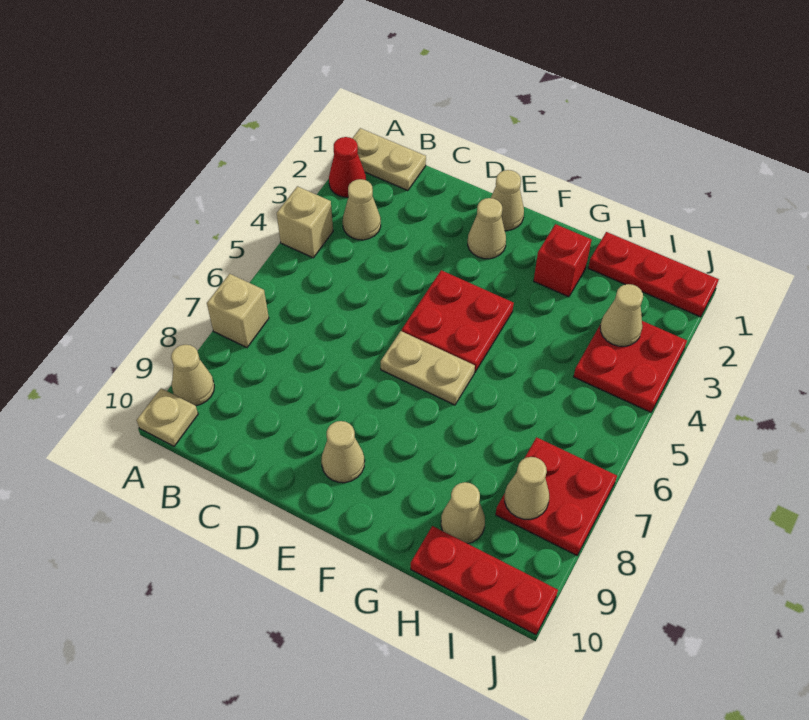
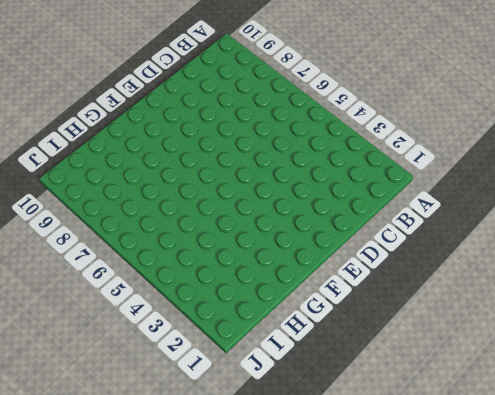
none -> tan plate A1:B1 level 1
none -> red cone A2 level 1
none -> tan brick A4 level 1

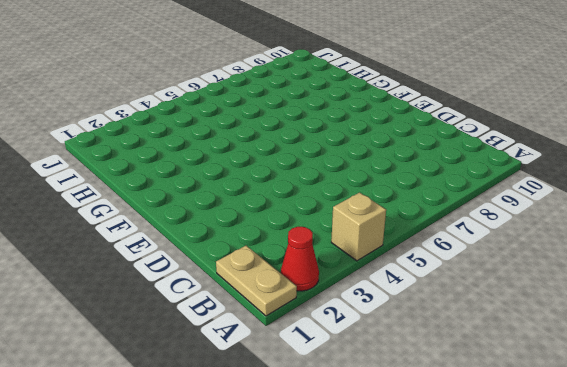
none -> tan brick A7 level 1
none -> tan cone A9 level 1
none -> tan plate A10 level 1

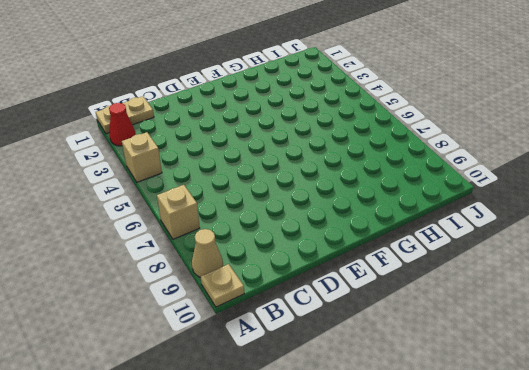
none -> tan cone B3 level 1
none -> tan cone E1 level 1
none -> tan cone E2 level 1

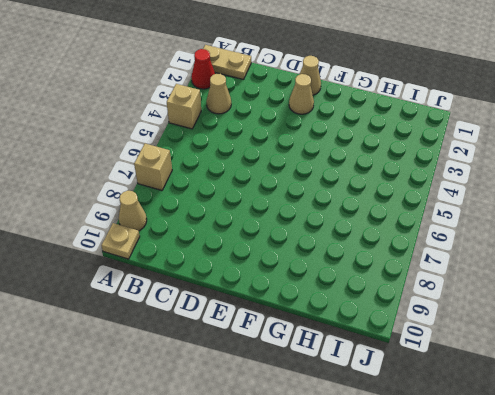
none -> red plate E4:F5 level 1
none -> tan plate E6:F6 level 1
none -> tan cone E9 level 1

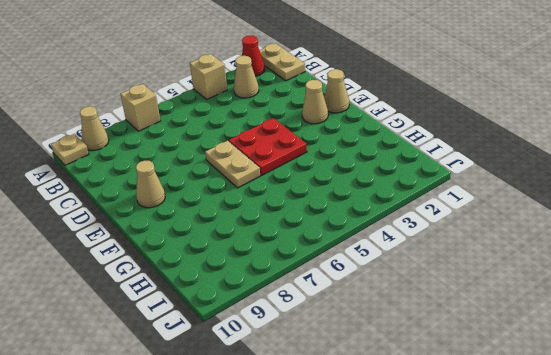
none -> red brick G2 level 1
none -> red plate H1:J1 level 1
none -> tan cone H9 level 1

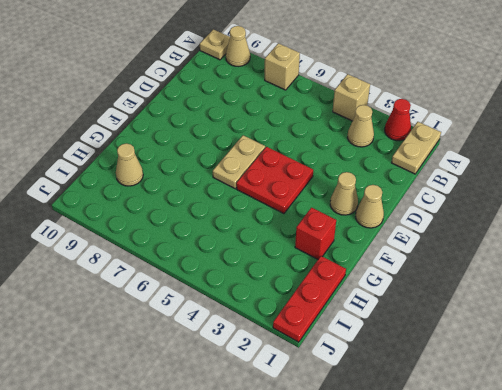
none -> tan cone E9 level 1
none -> red plate H10:J10 level 1
none -> red plate I3:J4 level 1

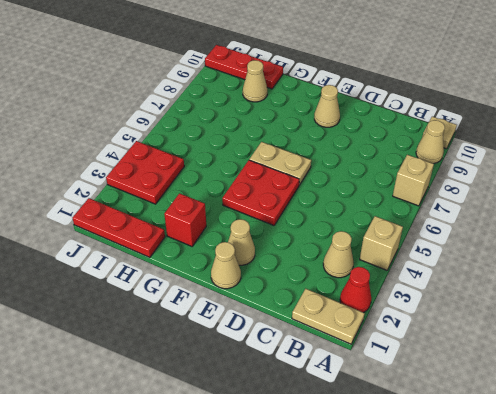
none -> red plate I7:J8 level 1
none -> tan cone I3 level 2
none -> tan cone I8 level 2

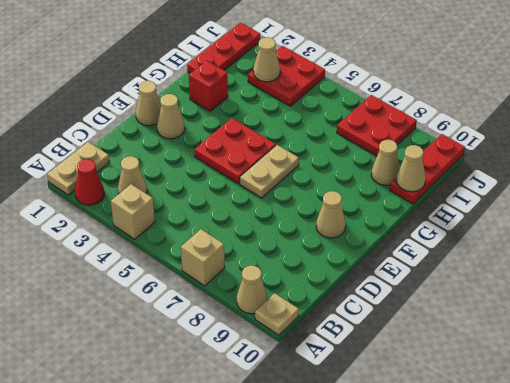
tan cone H10 level 2 -> tan cone I8 level 2

